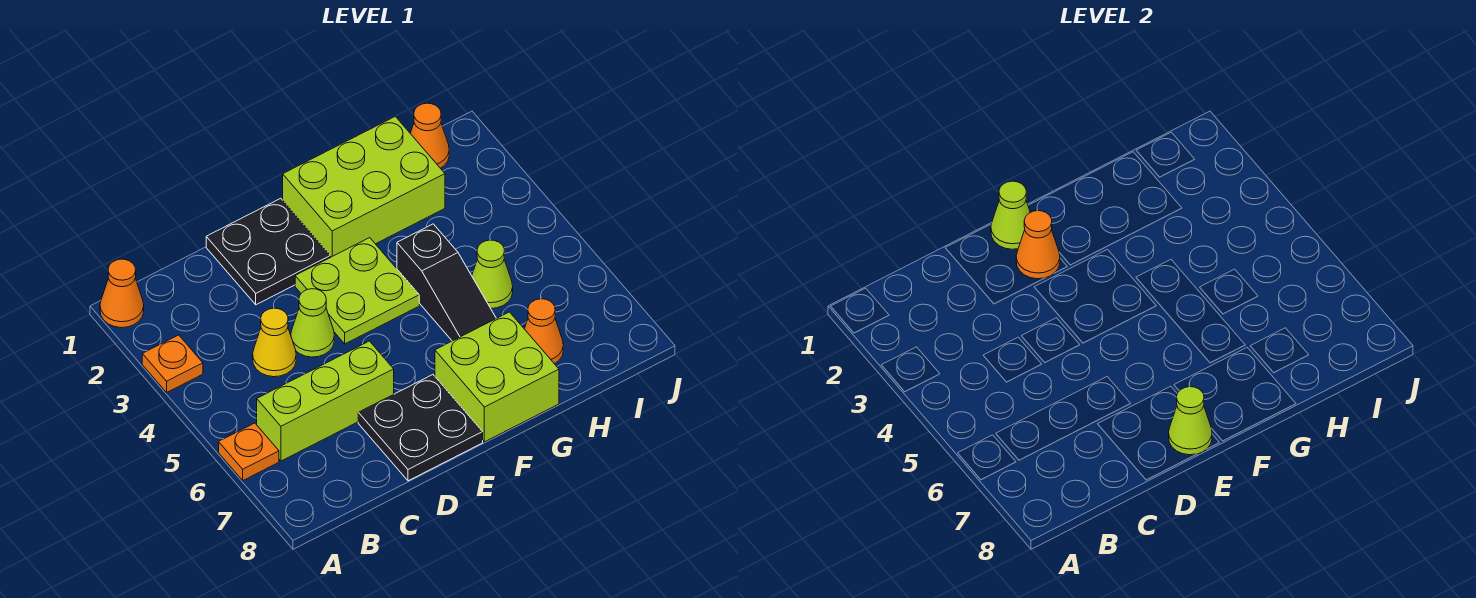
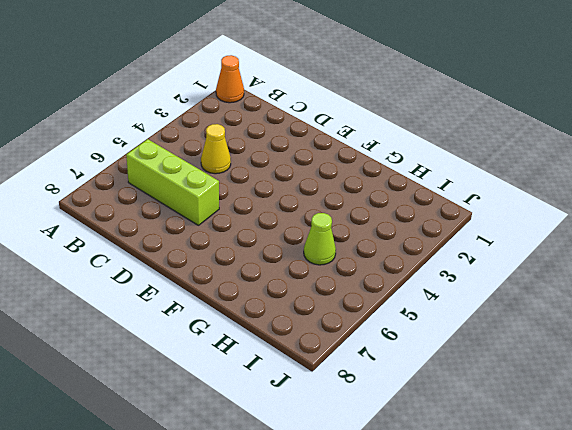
none -> orange plate A3 level 1
none -> orange plate A6 level 1
none -> black plate D1:E2 level 1

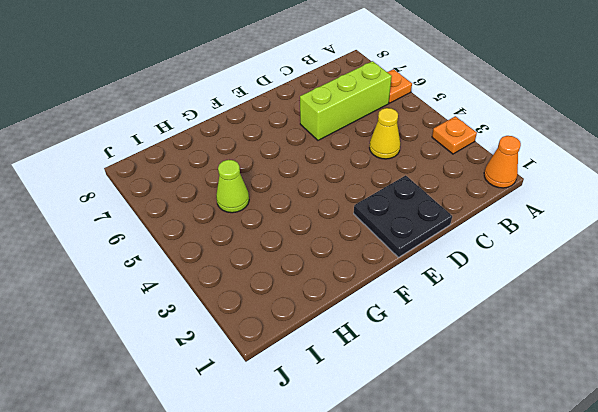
none -> lime cone D4 level 1
none -> black plate D7:E8 level 1
none -> lime plate E3:F4 level 1

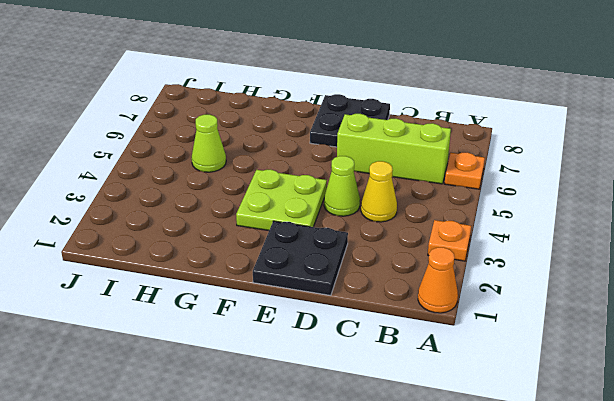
none -> lime brick F1:H2 level 1
none -> lime brick F7:G8 level 1
none -> black slope G4:G6 level 1 top 4

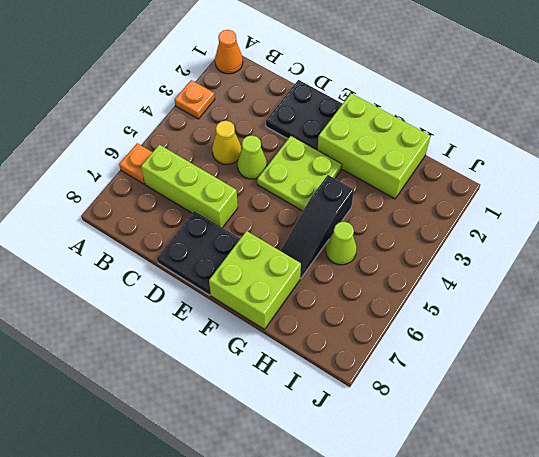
none -> orange cone H7 level 1
none -> orange cone I1 level 1
none -> lime cone E1 level 2

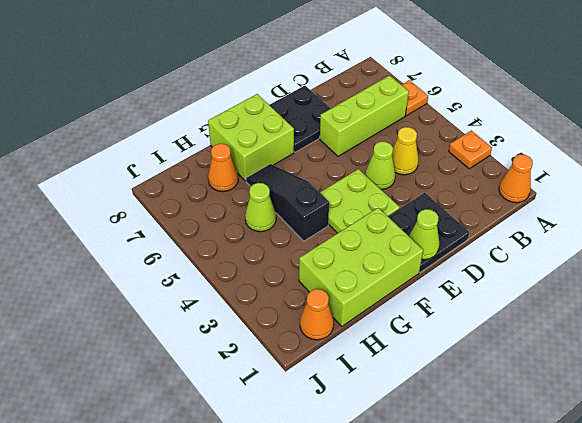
none -> orange cone E2 level 2
none -> lime cone E8 level 2

